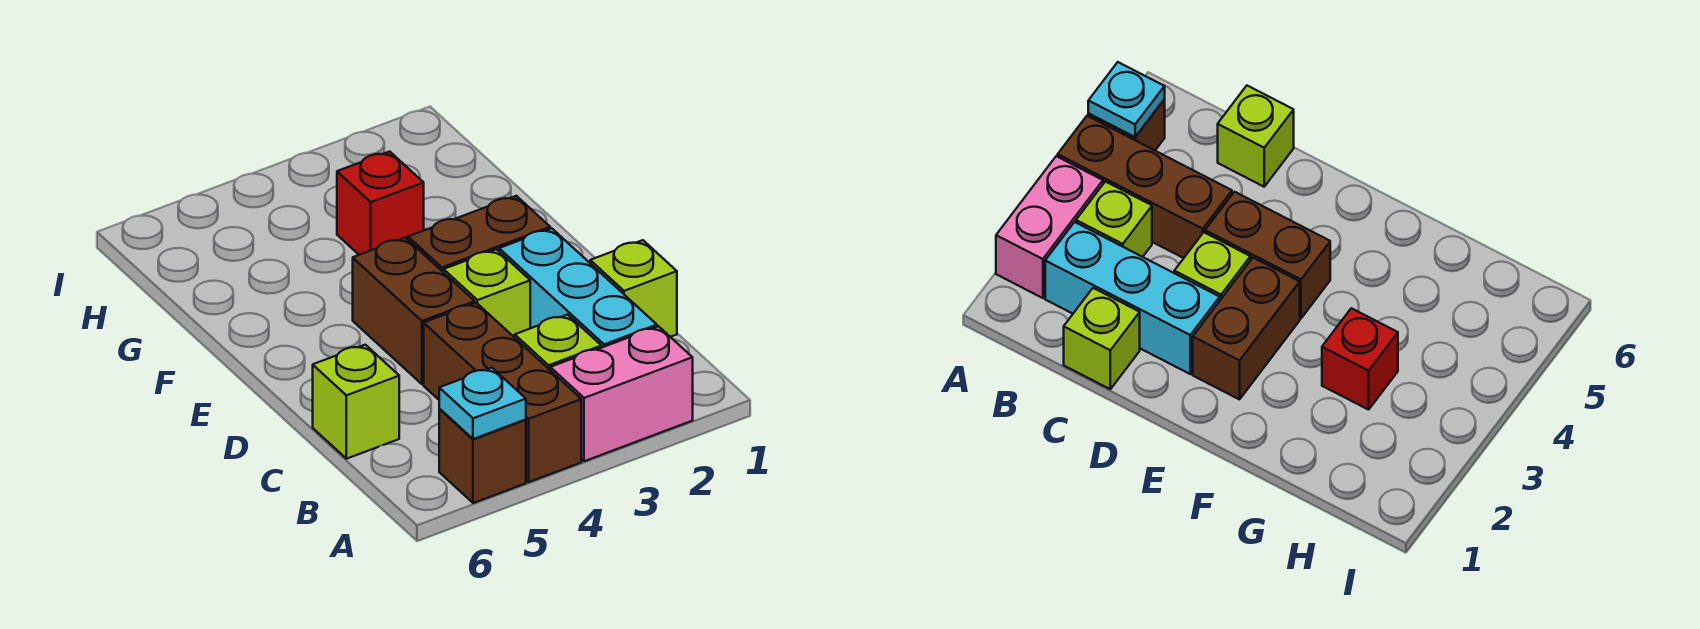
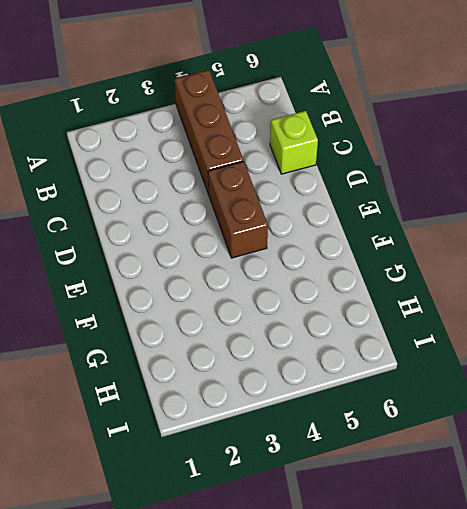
none -> pink brick A2:A3 level 1
none -> brown brick A5 level 1
none -> cyan brick B2:D2 level 1

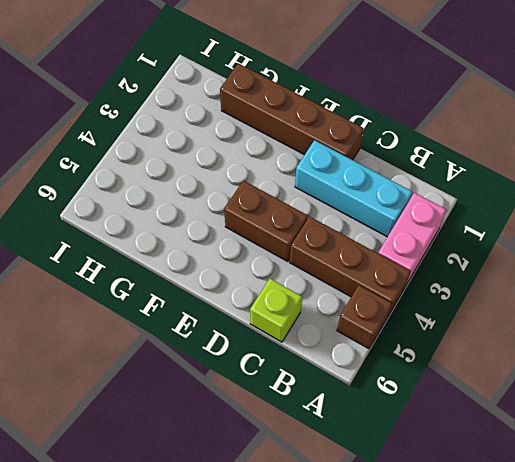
brown brick D1:G1 level 1 -> none
none -> lime brick B3 level 1
none -> lime brick C1 level 1
none -> lime brick D3 level 1

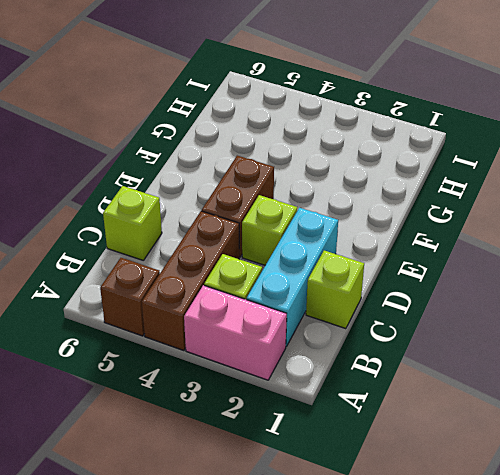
none -> brown brick E2:E3 level 1
none -> red brick G3 level 1
none -> cyan plate A5 level 2

